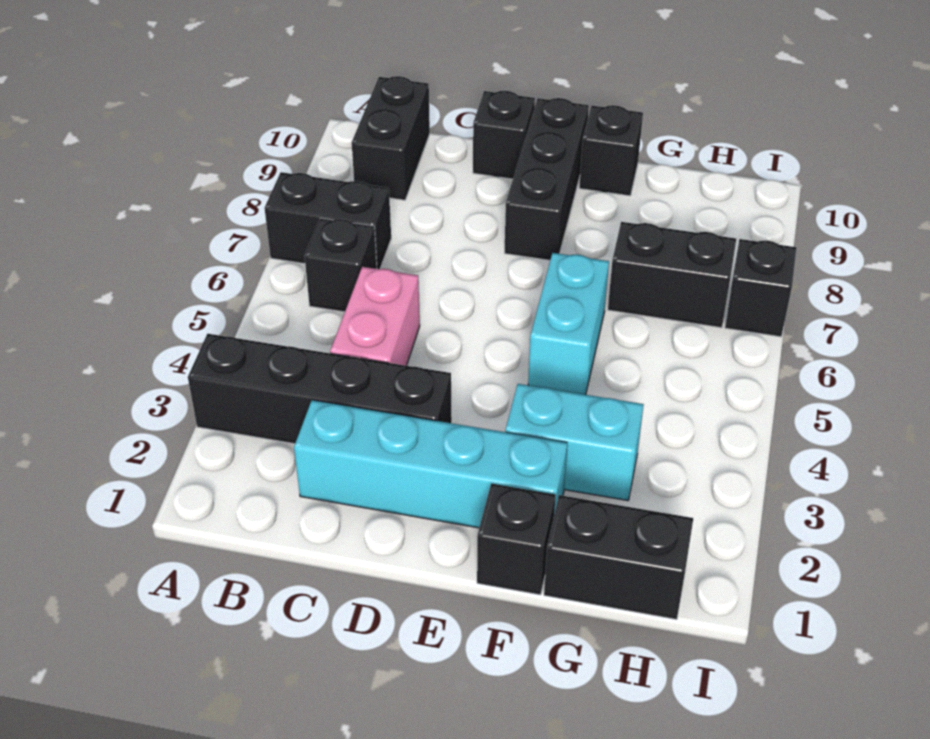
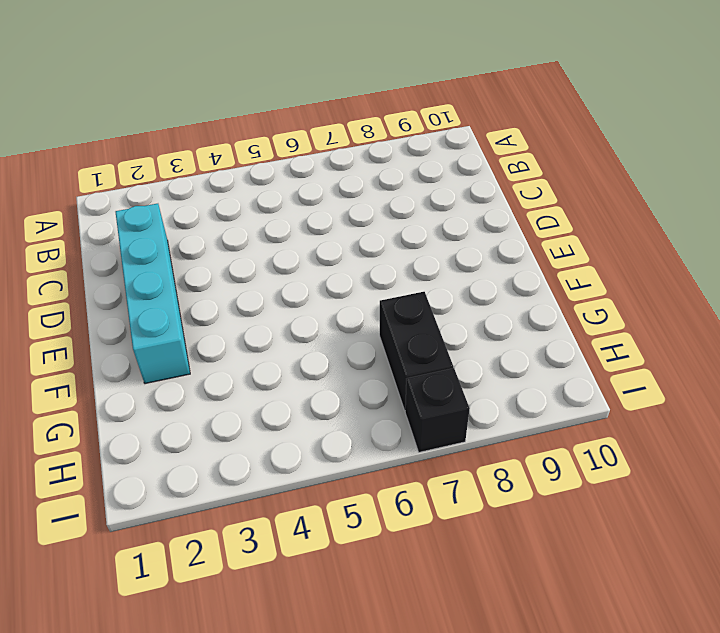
none -> black brick A3:D3 level 1
none -> black brick A7:B7 level 1
none -> black brick B6 level 1

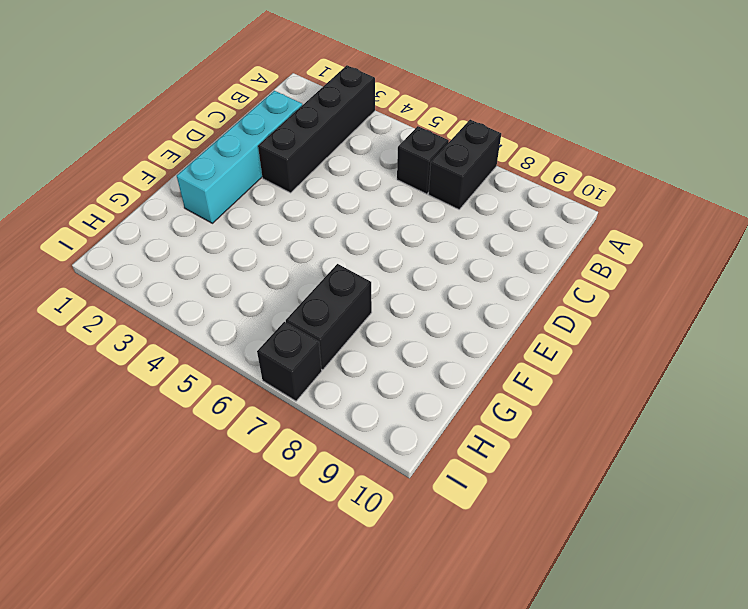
none -> black brick B9:B10 level 1
none -> pink brick C4:C5 level 1
none -> black brick D10 level 1

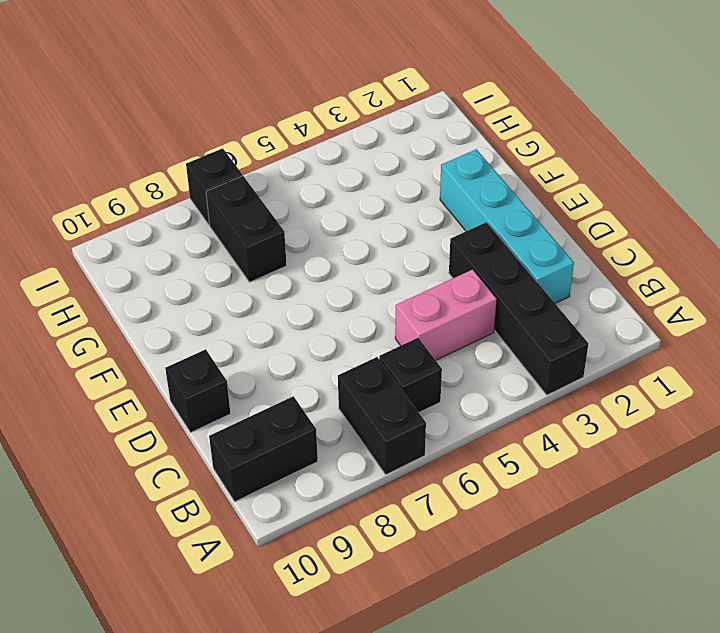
none -> black brick E8:E10 level 1
none -> black brick F1 level 1
none -> cyan brick F3:G3 level 1

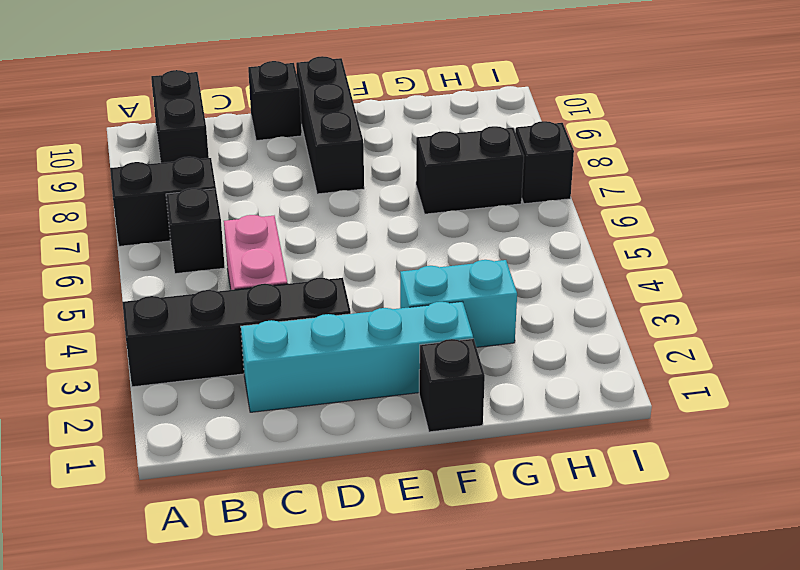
none -> cyan brick F5:F6 level 1
none -> black brick F10 level 1
none -> black brick G1:H1 level 1

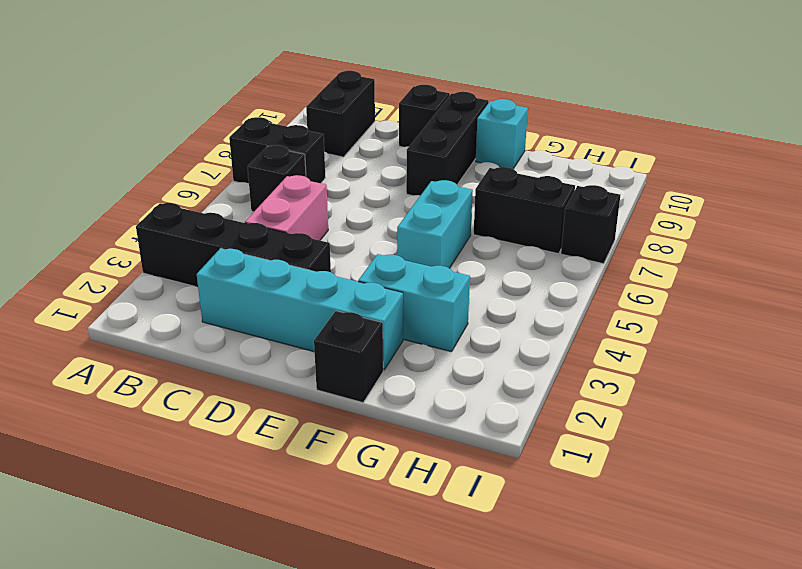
cyan brick F10 level 1 -> black brick F10 level 1
none -> black brick G1:H1 level 1

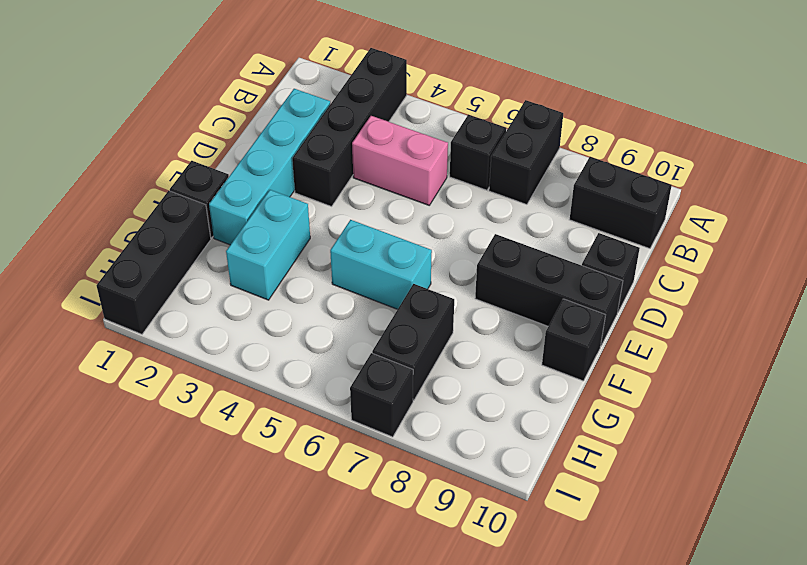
black brick G1:I1 level 1 -> black brick G1:H1 level 1

